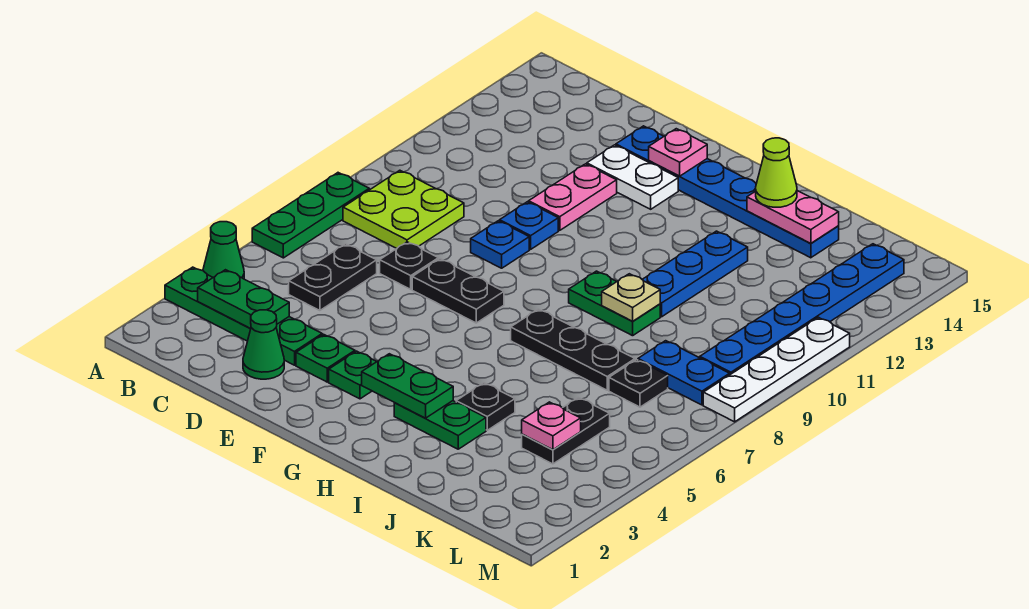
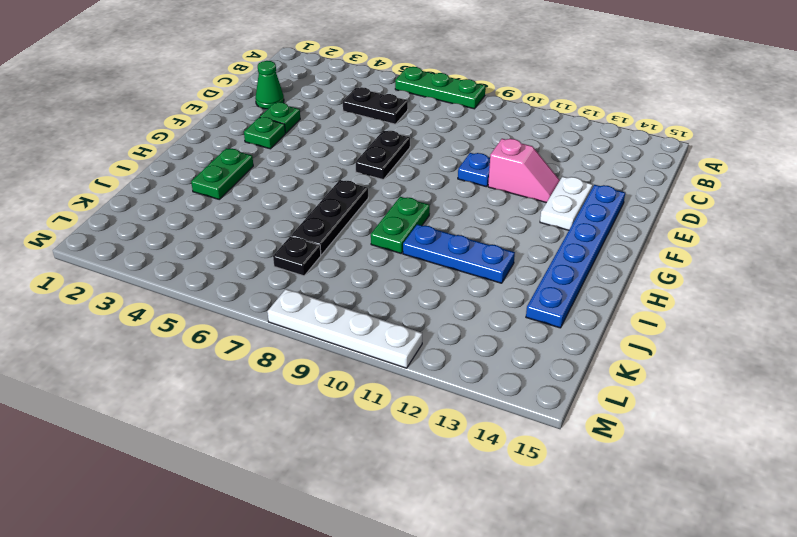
pink slope E11:E12 level 1 top 11 -> pink plate E11:E12 level 1
none -> green plate A3:D3 level 1
none -> green cone A4 level 1
none -> lime plate B8:C9 level 1
none -> black plate D7 level 1

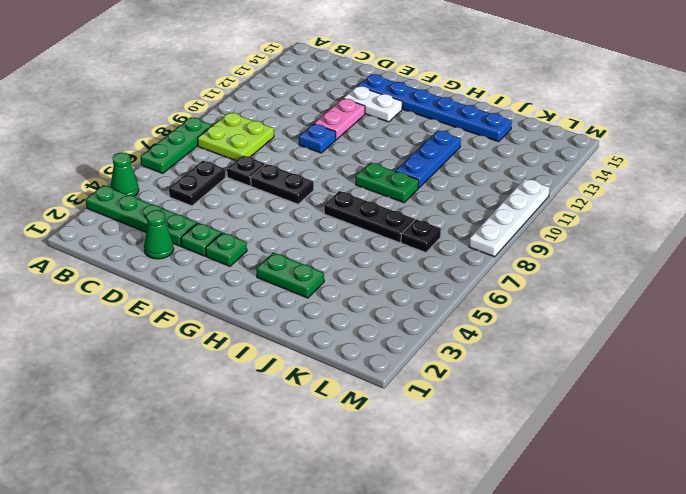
none -> blue plate E9 level 1
none -> black plate I4 level 1
none -> black plate K4:K5 level 1
none -> blue plate K8:L8 level 1

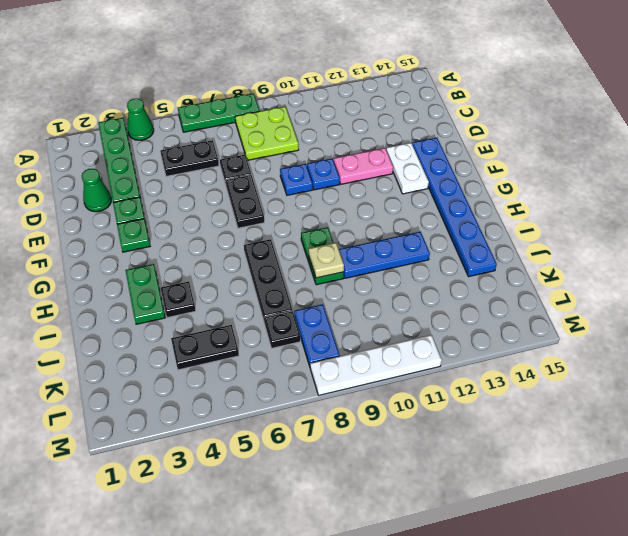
none -> blue plate L9:L14 level 1
none -> green plate B3:C3 level 2
none -> pink plate F14 level 2
none -> green plate G3:H3 level 2

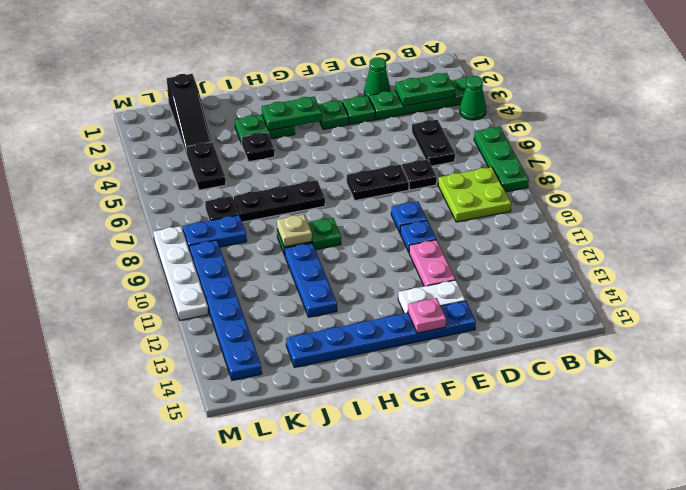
black slope K1:K3 level 1 top 1 -> none
none -> pink plate I14:J14 level 2
none -> pink plate K4 level 2
none -> lime cone I14 level 3

